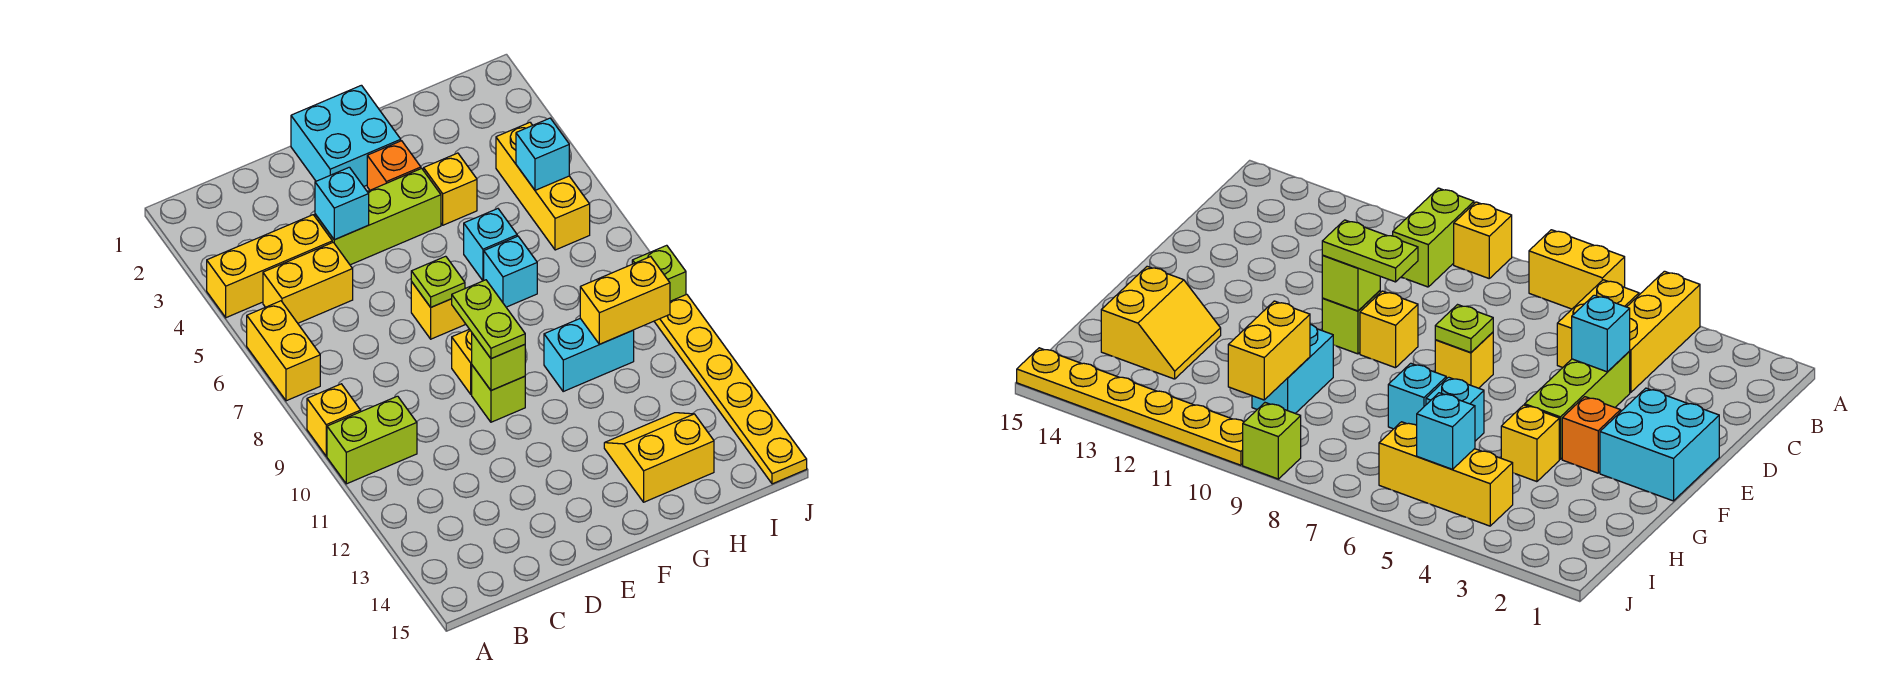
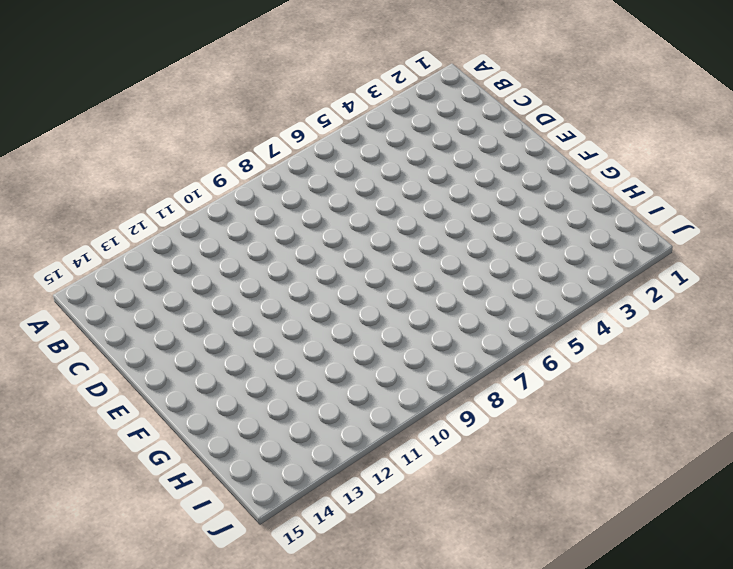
none -> yellow brick A4:C4 level 1
none -> yellow brick A6:A7 level 1
none -> yellow brick A9 level 1

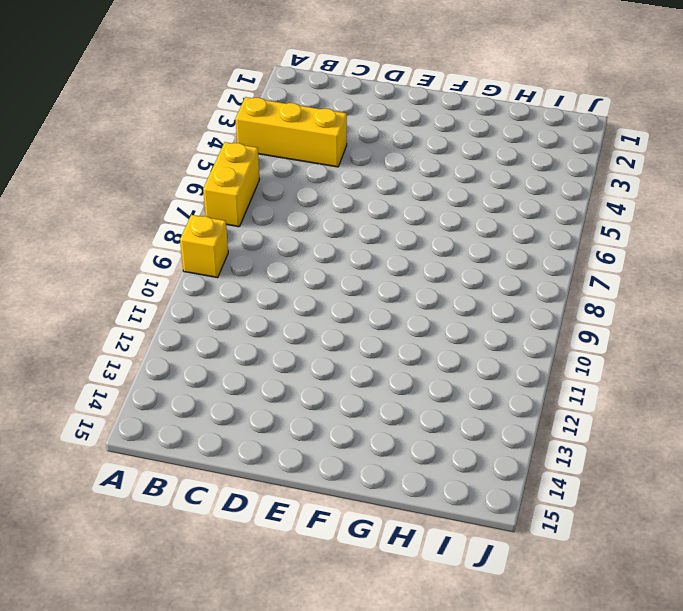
none -> lime brick A10:B10 level 1
none -> yellow brick B5:C5 level 1
none -> lime brick D4:F4 level 1

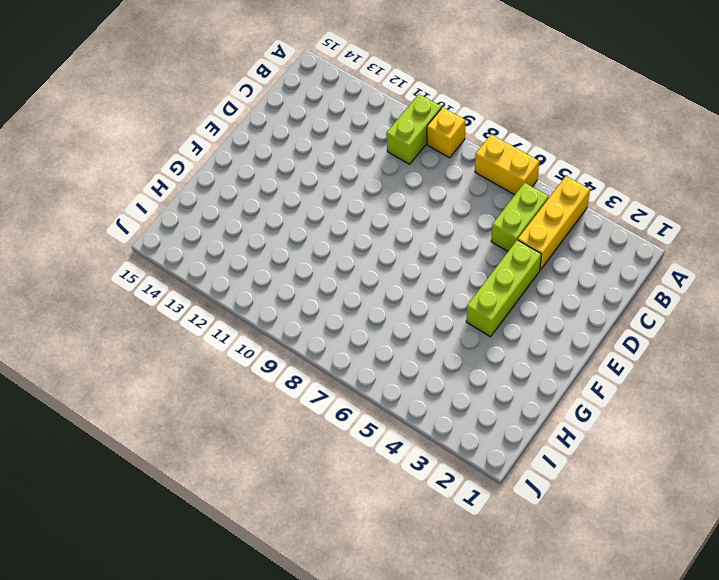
lime brick B5:C5 level 1 -> yellow brick B5:C5 level 1
none -> cyan brick E1:F2 level 1
none -> yellow brick E7 level 1
none -> yellow brick E9 level 1

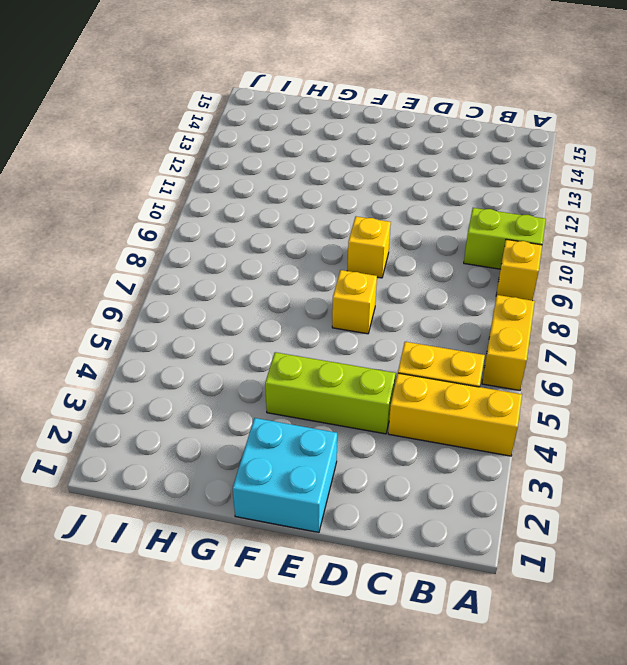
none -> lime brick E10 level 1
none -> orange brick F3 level 1
none -> yellow brick G4 level 1

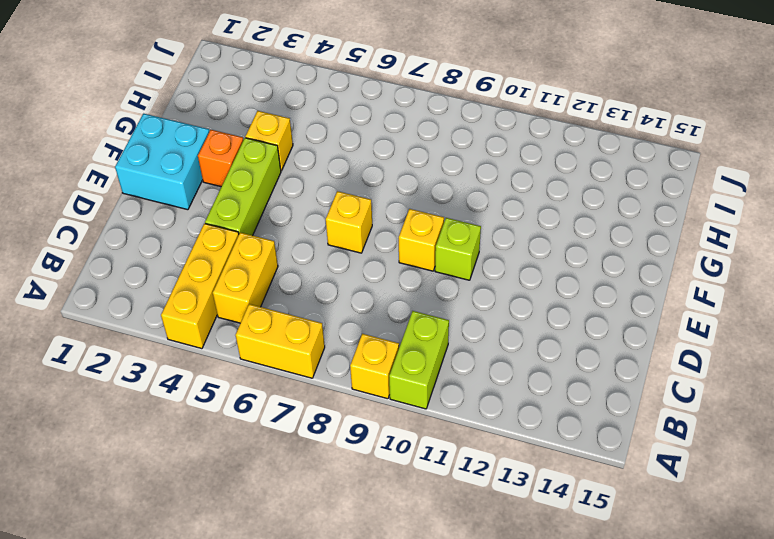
none -> cyan brick G6 level 1
none -> cyan brick G7 level 1
none -> cyan brick G10:H10 level 1

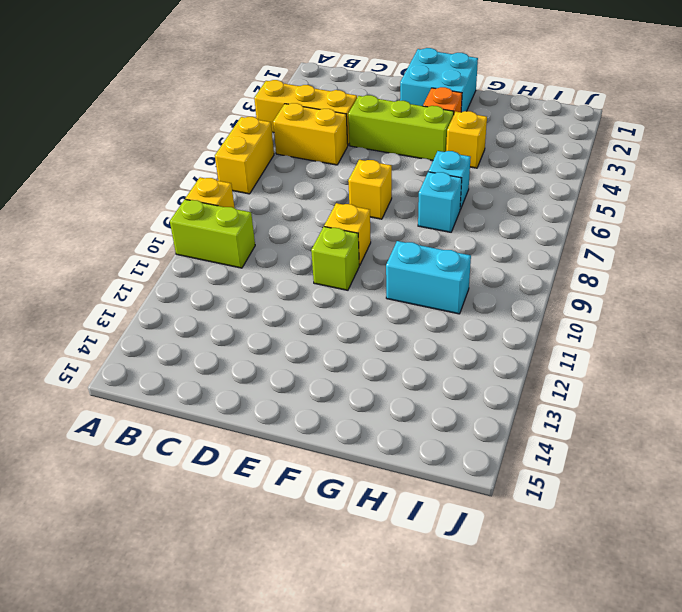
none -> yellow slope G13:H14 level 1 top 14
none -> yellow brick I4:I6 level 1
none -> lime brick J9 level 1

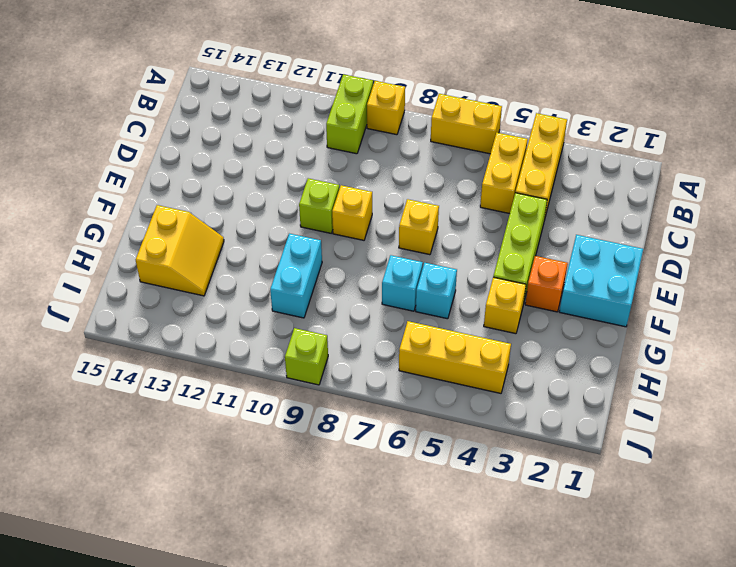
none -> yellow plate J10:J15 level 1
none -> cyan brick D4 level 2
none -> lime plate E7 level 2

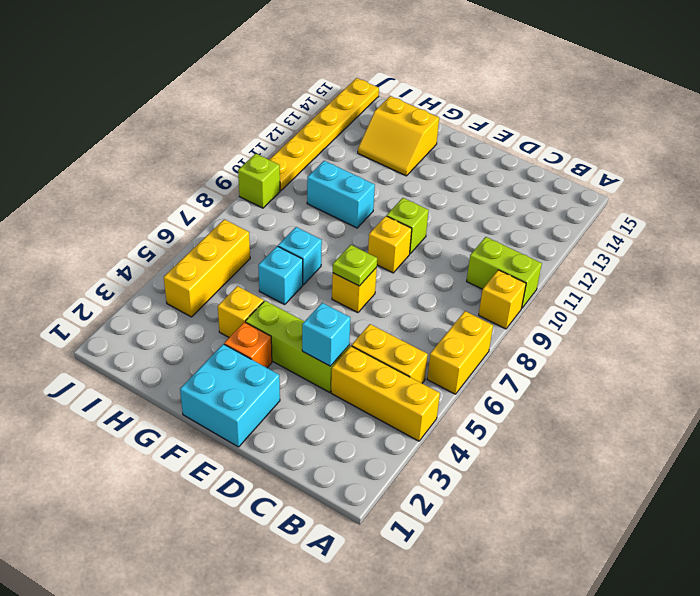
none -> lime brick E10 level 2
none -> yellow brick H10:I10 level 2
none -> cyan brick I5 level 2

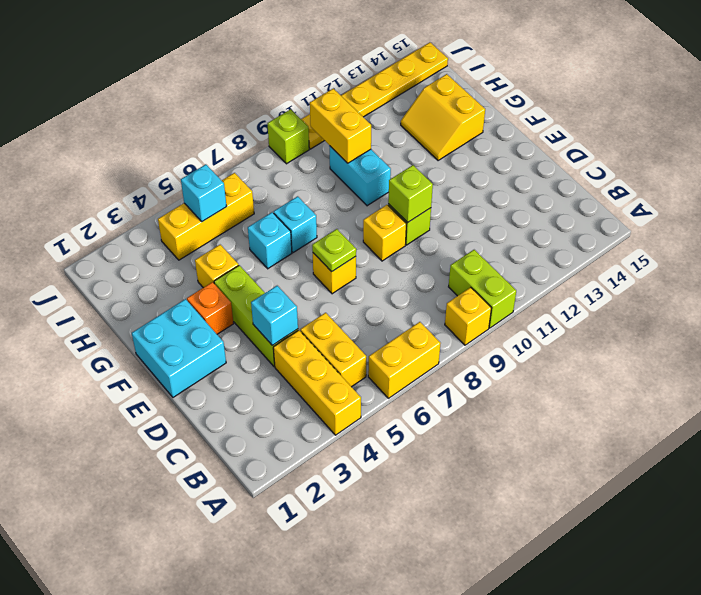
none -> lime plate E9:E10 level 3

